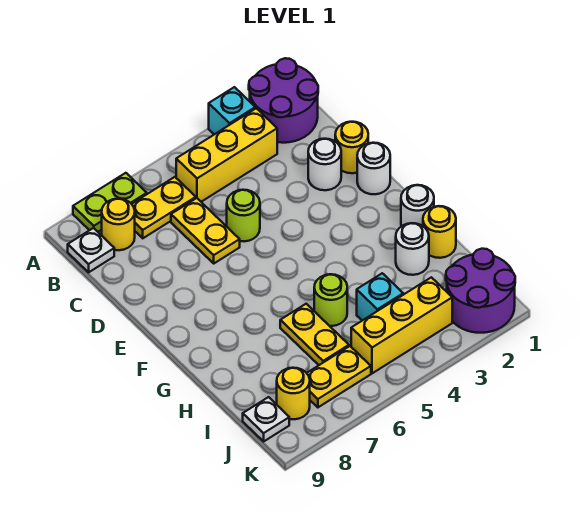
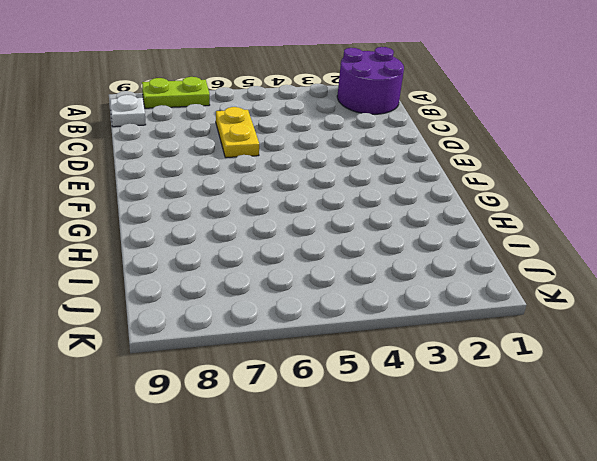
none -> cyan brick A3 level 1
none -> yellow brick B3:B5 level 1
none -> yellow plate B6:B7 level 1

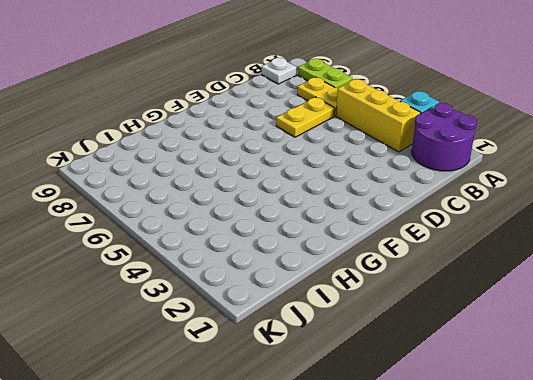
none -> yellow round brick B8 level 1
none -> yellow round brick D1 level 1
none -> white round brick D2 level 1

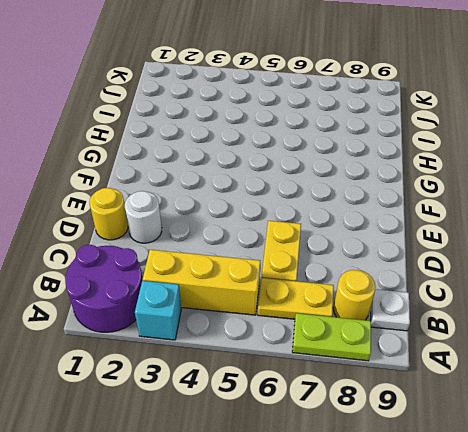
none -> lime round brick D5 level 1
none -> white round brick E1 level 1
none -> white round brick G1 level 1

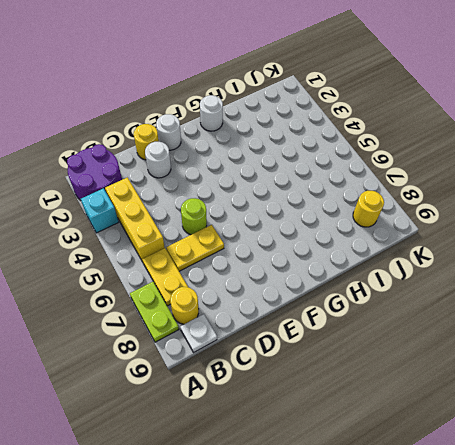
none -> yellow round brick H1 level 1
none -> white round brick H2 level 1
none -> lime round brick H5 level 1

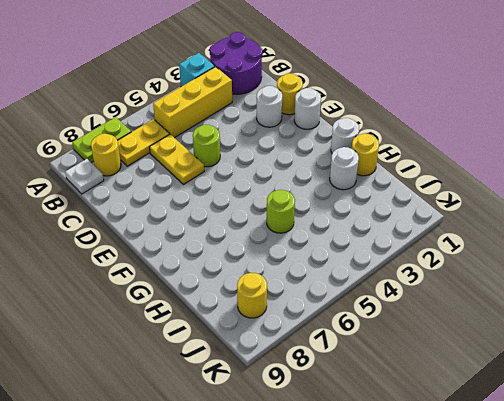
none -> yellow plate H6:I6 level 1
none -> cyan brick I4 level 1
none -> purple round brick J1:K2 level 1

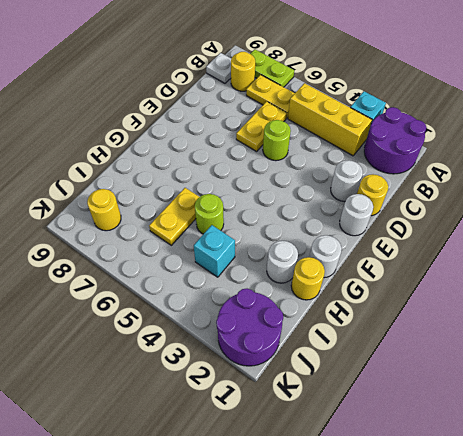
none -> yellow brick J3:J5 level 1
none -> yellow plate J6:J7 level 1
none -> white plate J9 level 1

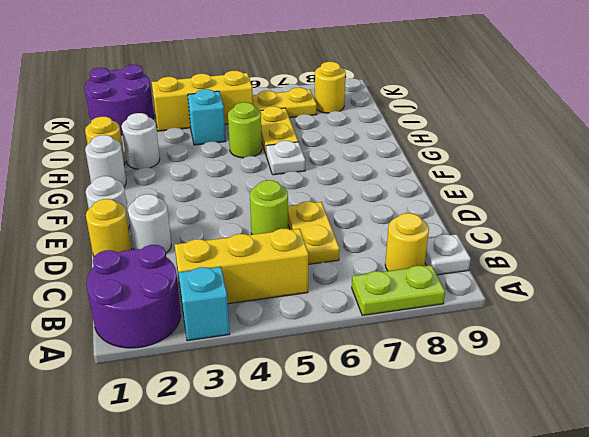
white plate G6 level 1 -> white plate J9 level 1
none -> yellow plate B6:B7 level 1

